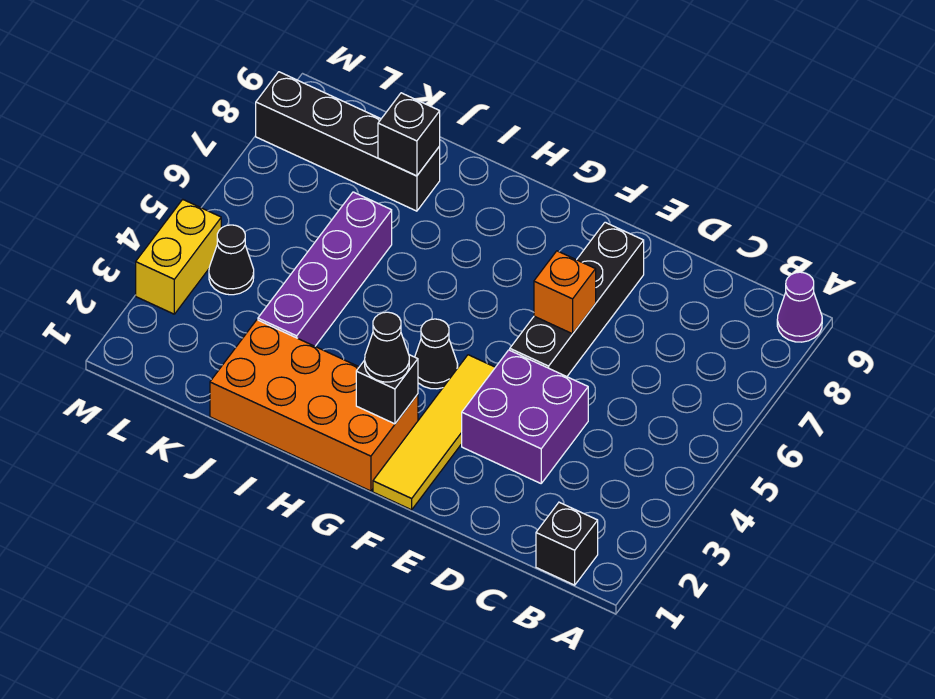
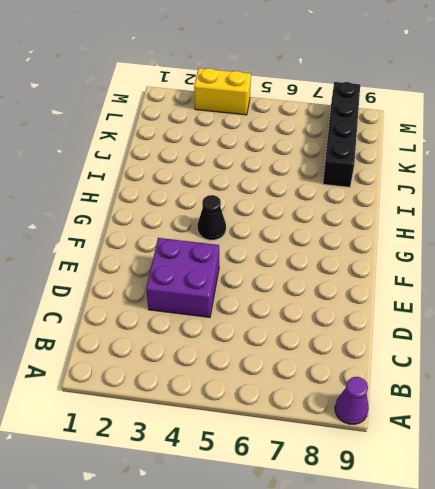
none -> black brick B1 level 1
none -> black brick E5:E8 level 1
none -> yellow tile F1:F4 level 1

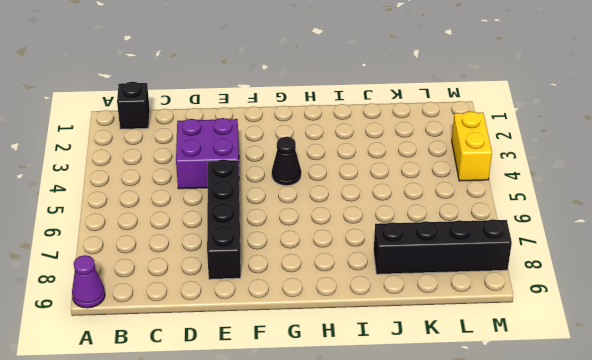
none -> yellow tile F1:F4 level 1
none -> orange brick G1:J2 level 1
none -> purple brick J3:J6 level 1

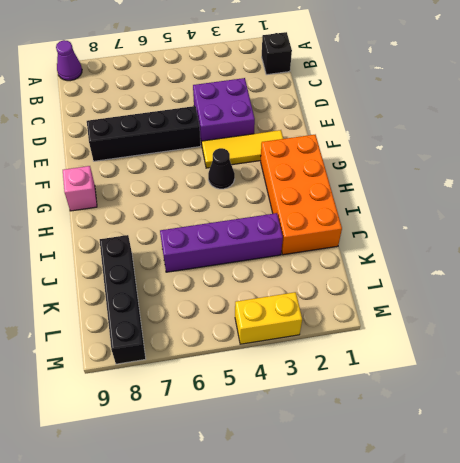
yellow tile F2:F4 level 1 -> yellow tile F1:F4 level 1
pink brick G9 level 1 -> none
none -> black cone L4 level 1
none -> orange brick E6 level 2
none -> black brick G2 level 2

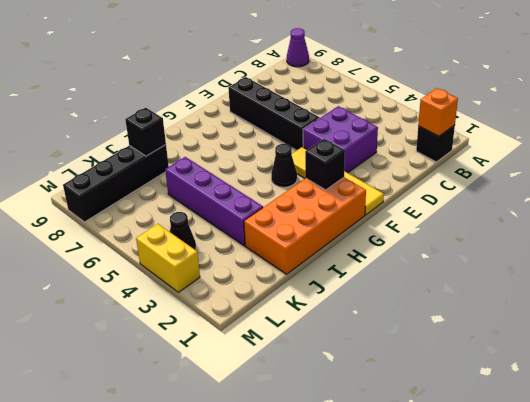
orange brick B1 level 2 -> orange brick E6 level 2
none -> black cone G2 level 3

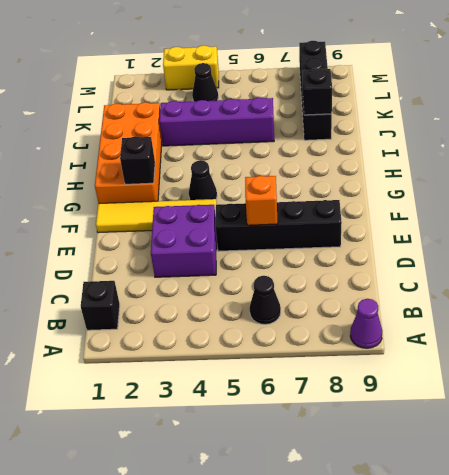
black cone B6 level 1 -> black cone G2 level 3

